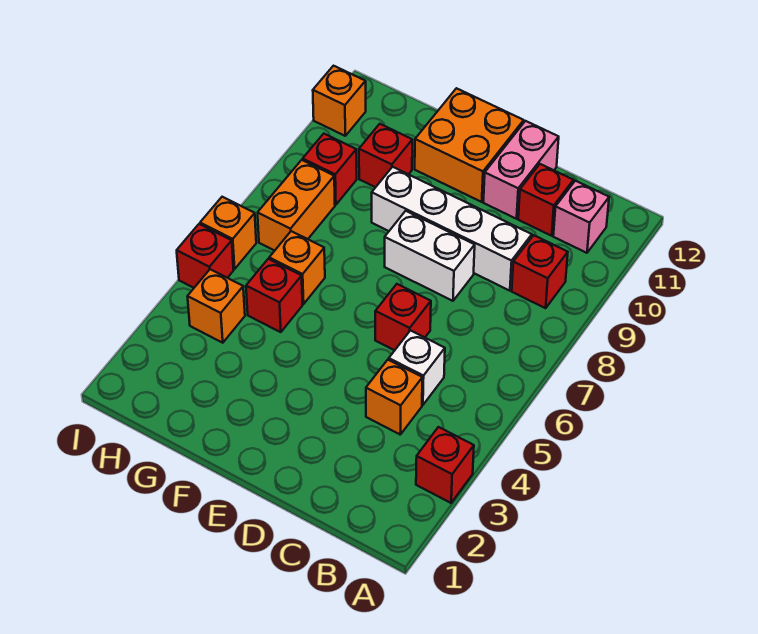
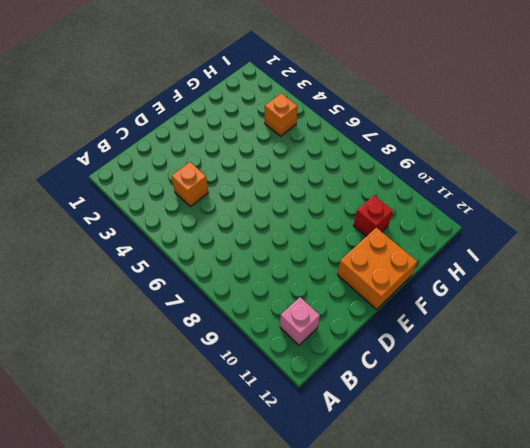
none -> red brick A3 level 1
none -> red brick B9 level 1
none -> white brick C5 level 1

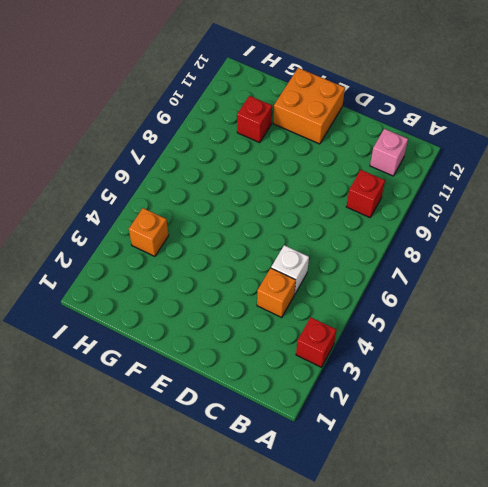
none -> white brick C9:F9 level 1
none -> red brick C11 level 1
none -> red brick D6 level 1

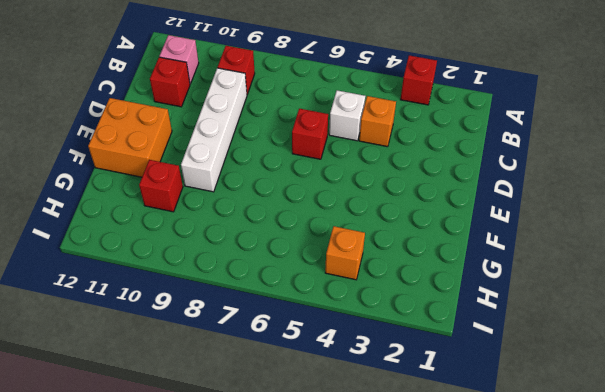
none -> white brick D8:E8 level 1
none -> pink brick D11:D12 level 1
none -> red brick G5 level 1

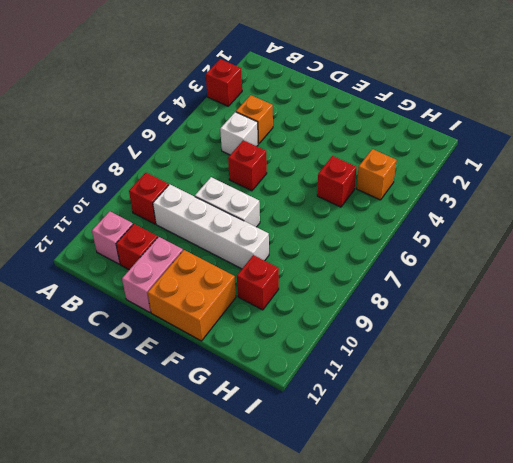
none -> orange brick G6 level 1
none -> orange brick H7:H8 level 1
none -> red brick H9 level 1

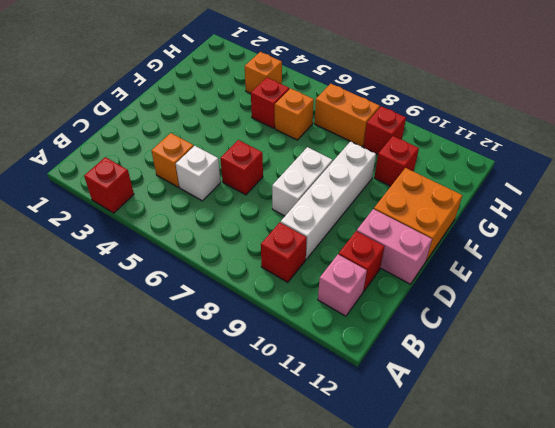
none -> red brick I5 level 1
none -> orange brick I6 level 1
none -> orange brick I11 level 1

